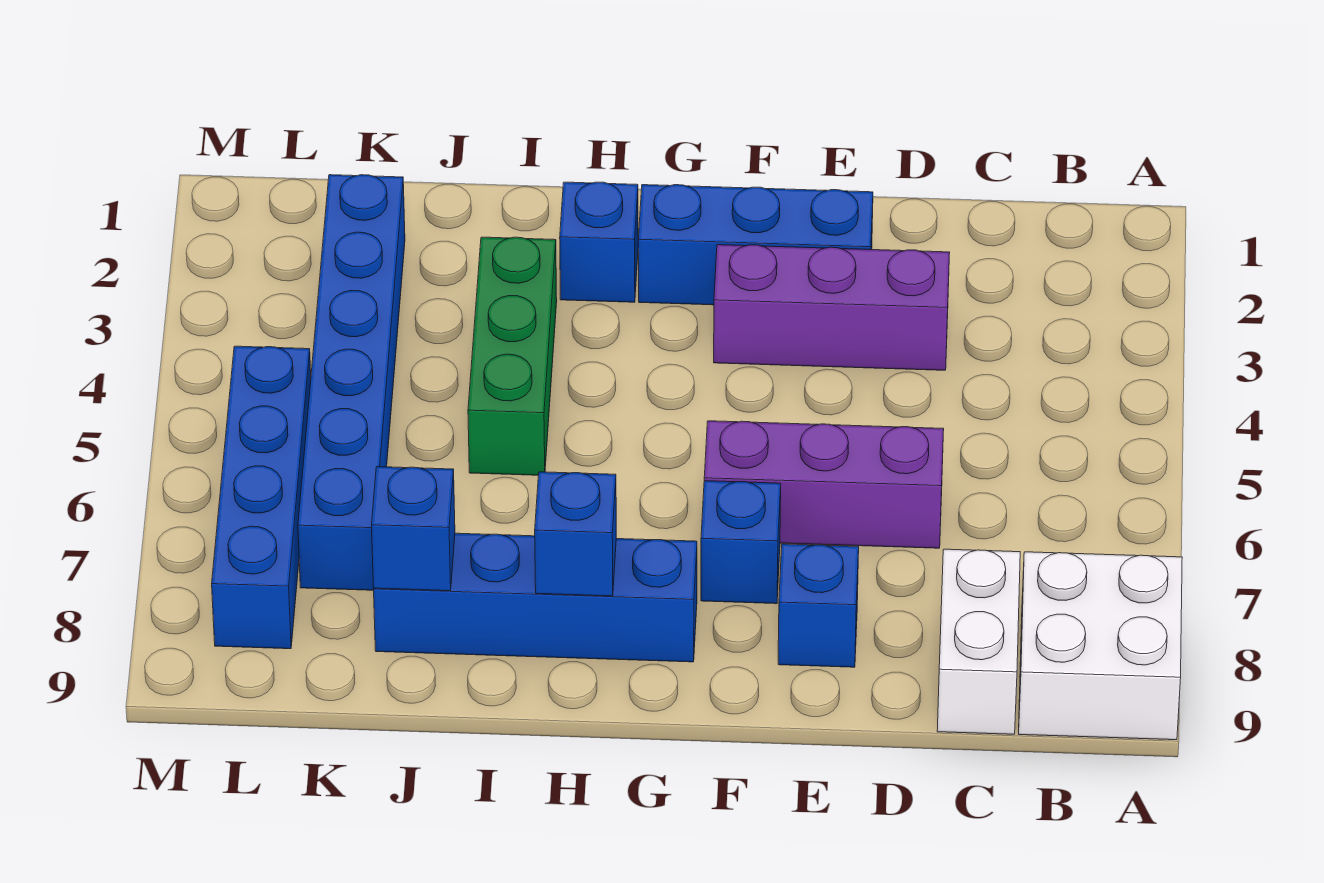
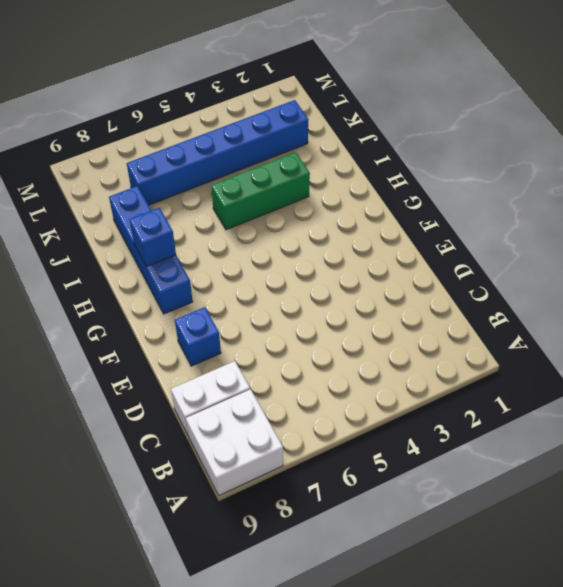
none -> purple brick D3:F3 level 1
none -> purple brick D6:F6 level 1
none -> blue brick E2:G2 level 1

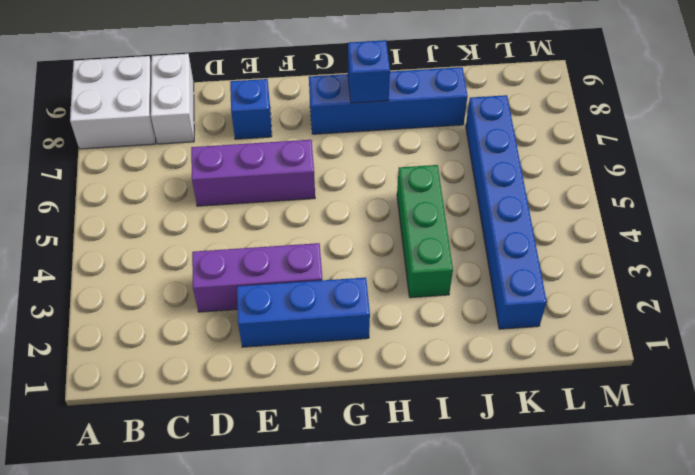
none -> blue brick F7 level 1
none -> blue brick H2 level 1
none -> blue brick L5:L8 level 1

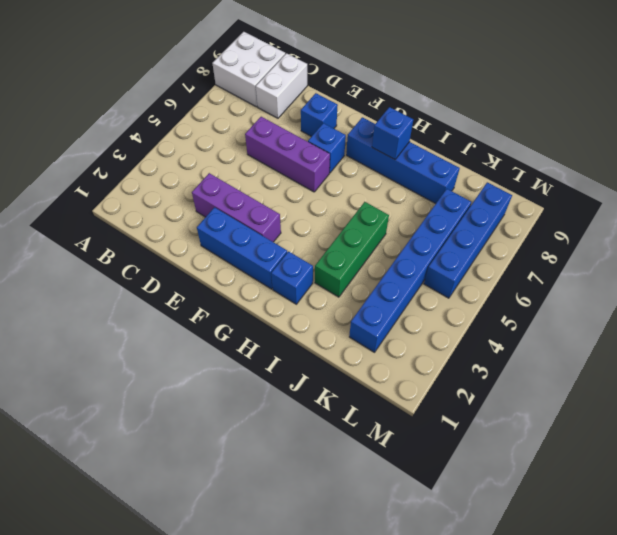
none -> blue brick J8 level 2

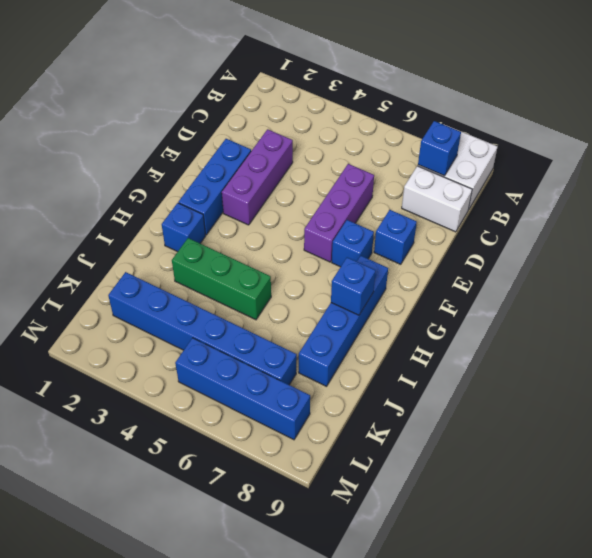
blue brick B8 level 2 -> blue brick J8 level 2

